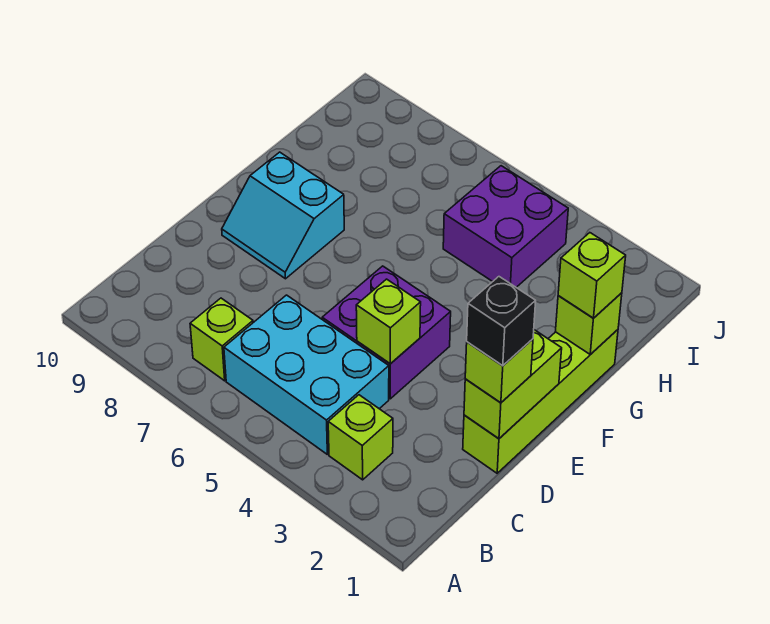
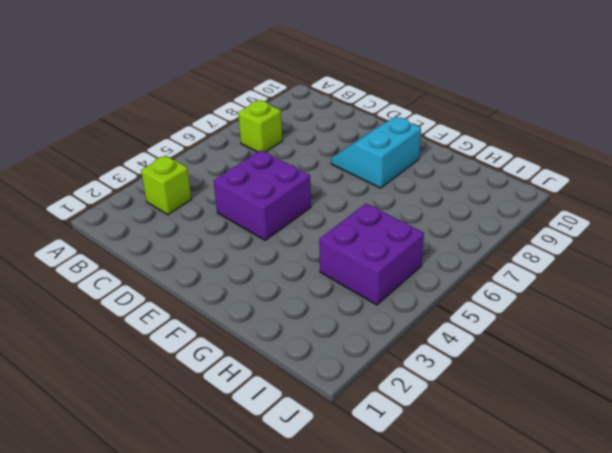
none -> cyan brick B4:C6 level 1
none -> lime brick D1:G1 level 1
none -> lime brick D1:E1 level 2

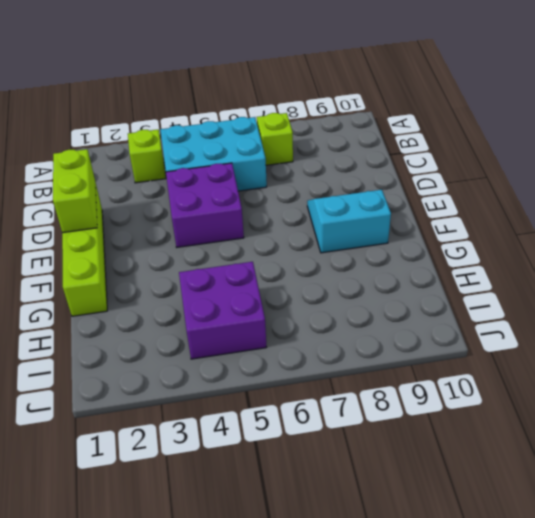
none -> lime brick D4 level 2
none -> lime brick G1 level 2
none -> lime brick D1 level 3

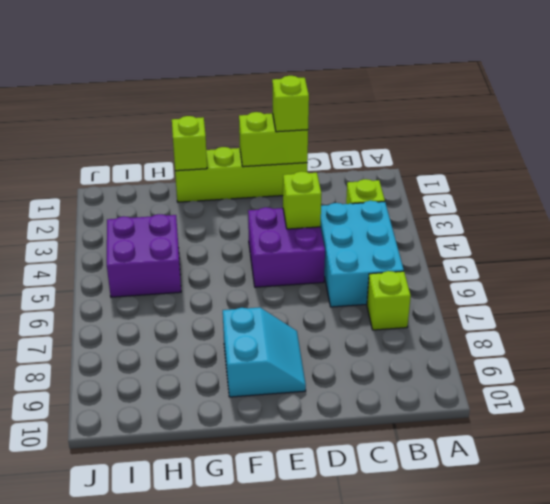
none -> lime brick G1 level 3
none -> black brick D1 level 4

